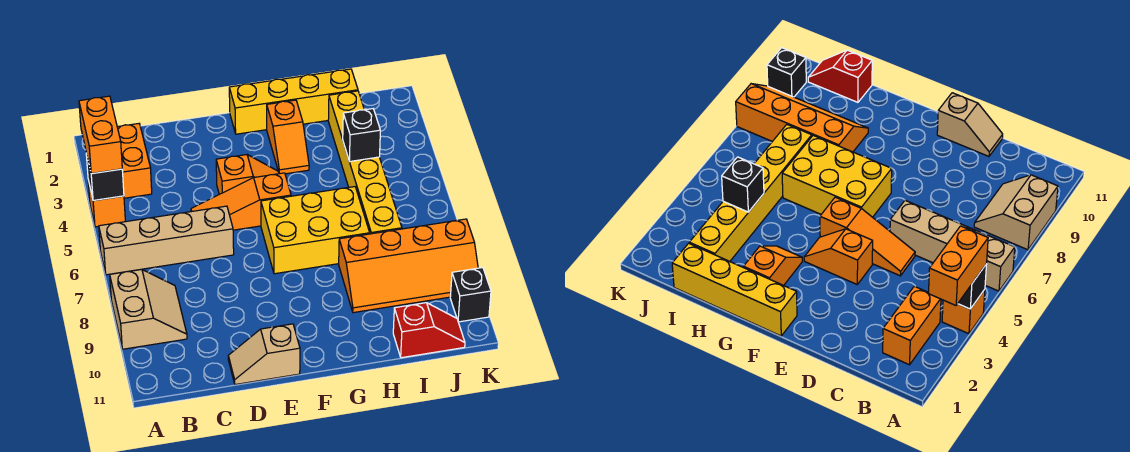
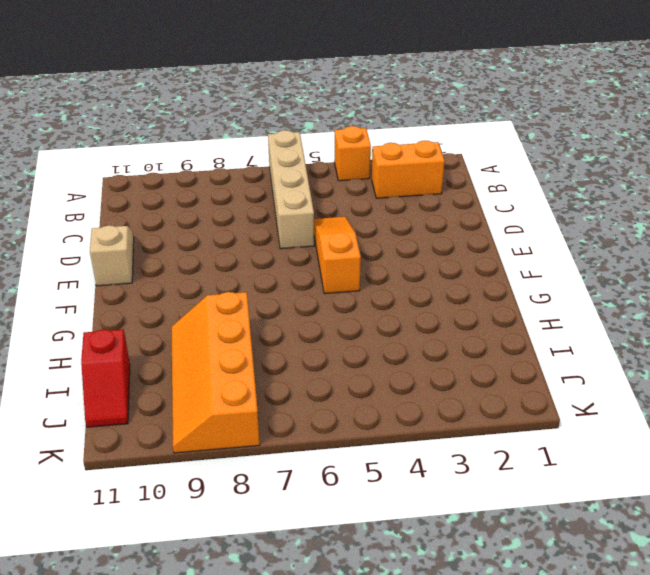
none -> tan slope A8:B9 level 1 top A
none -> orange slope E4:F4 level 1 top E
none -> yellow brick F1:I1 level 1

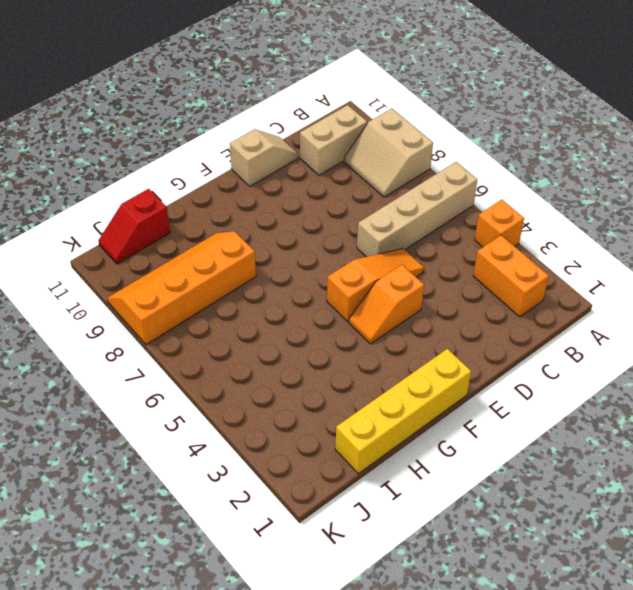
tan brick B10:C10 level 1 -> none
none -> yellow brick F6:H7 level 1
none -> orange slope G2:G3 level 1 top 2
none -> yellow brick I2:I7 level 1

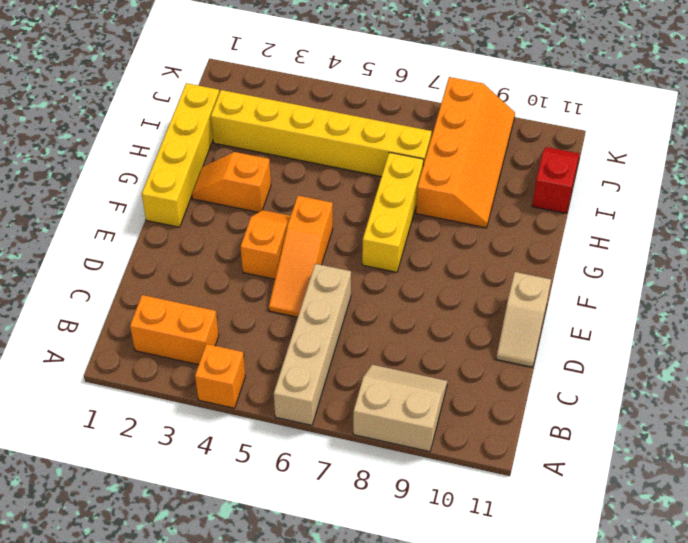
yellow brick F7:H7 level 1 -> yellow brick F6:H7 level 1
orange slope G2:G3 level 1 top 3 -> orange slope G2:G3 level 1 top 2
none -> black brick K10 level 1
none -> black brick A4 level 2
none -> black brick I4 level 2

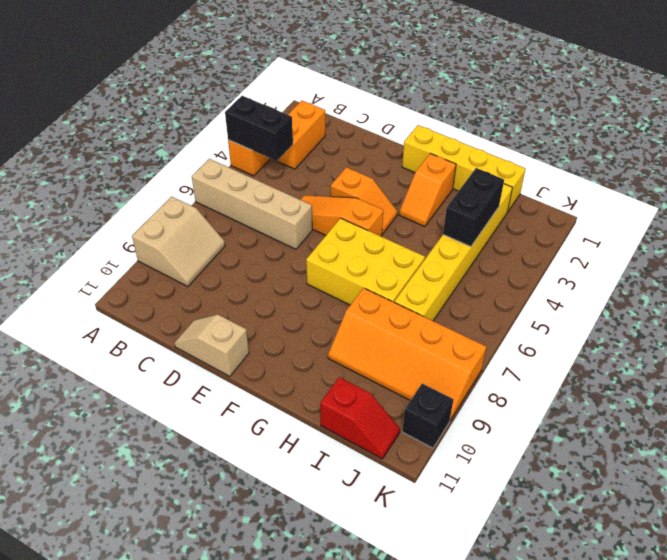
black brick A4:B4 level 2 -> black brick A4 level 2
black brick I3:I4 level 2 -> black brick I4 level 2
none -> orange brick A3:A4 level 3

